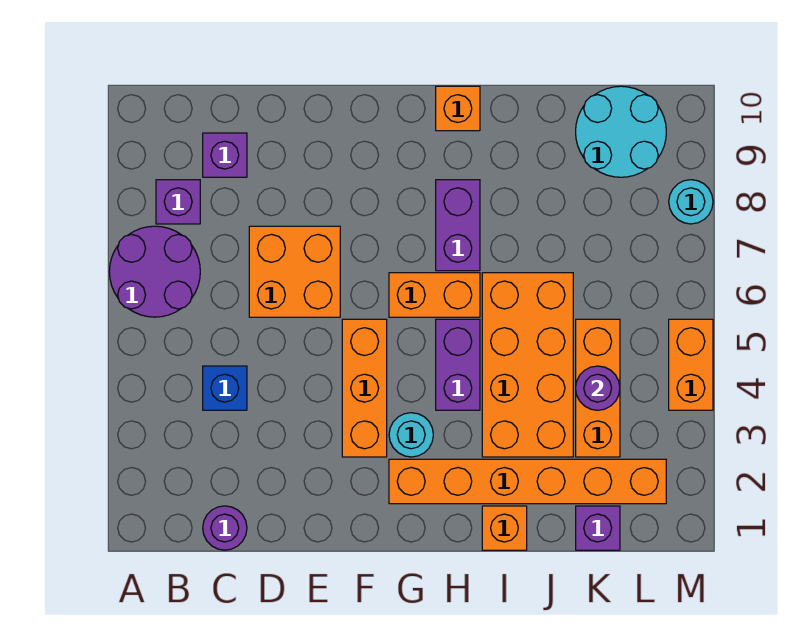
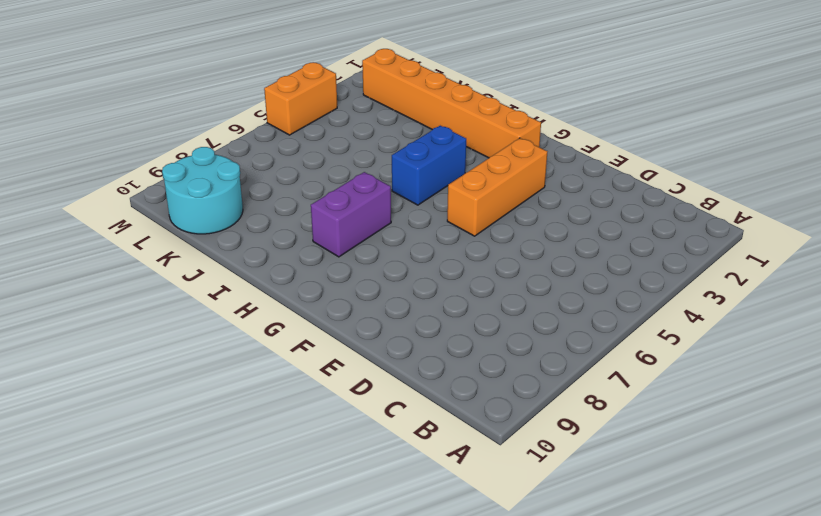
blue brick H4:H5 level 1 -> purple brick H4:H5 level 1
none -> purple round brick A6:B7 level 1
none -> purple brick B8 level 1
none -> purple round brick C1 level 1

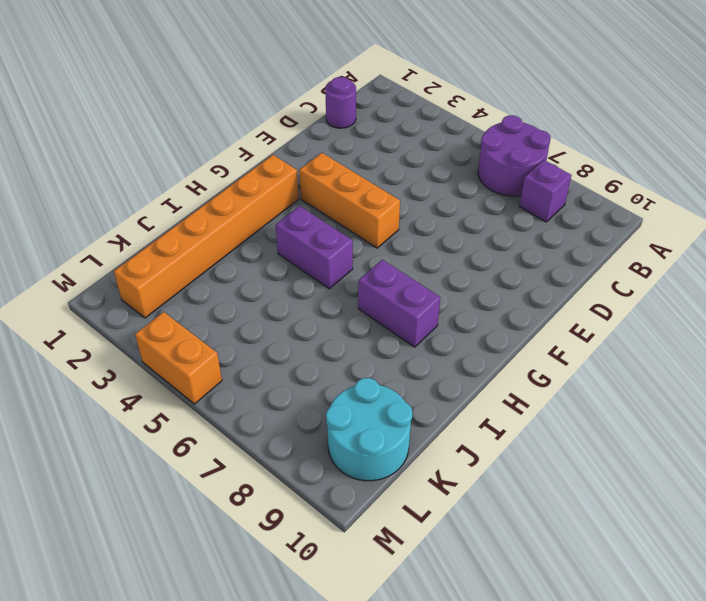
none -> blue brick C4 level 1
none -> purple brick C9 level 1
none -> orange brick D6:E7 level 1

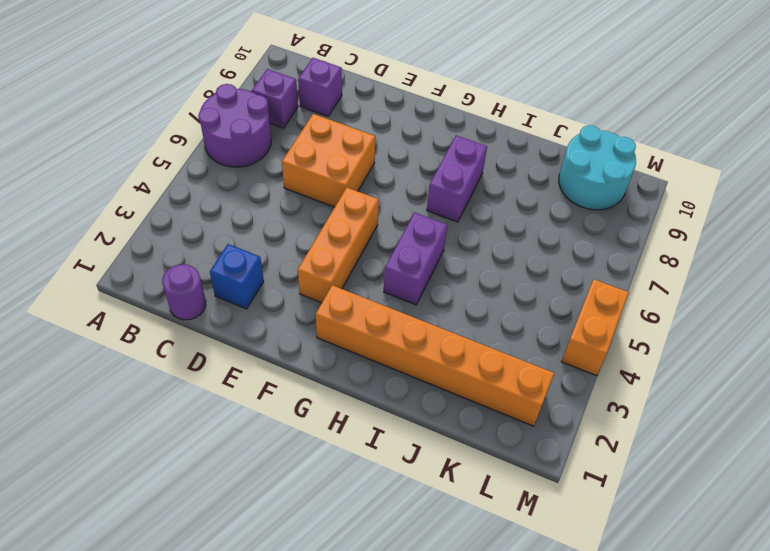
blue brick D2 level 1 -> blue brick C4 level 1
none -> cyan round brick G3 level 1
none -> orange brick G6:H6 level 1
none -> orange brick H10 level 1

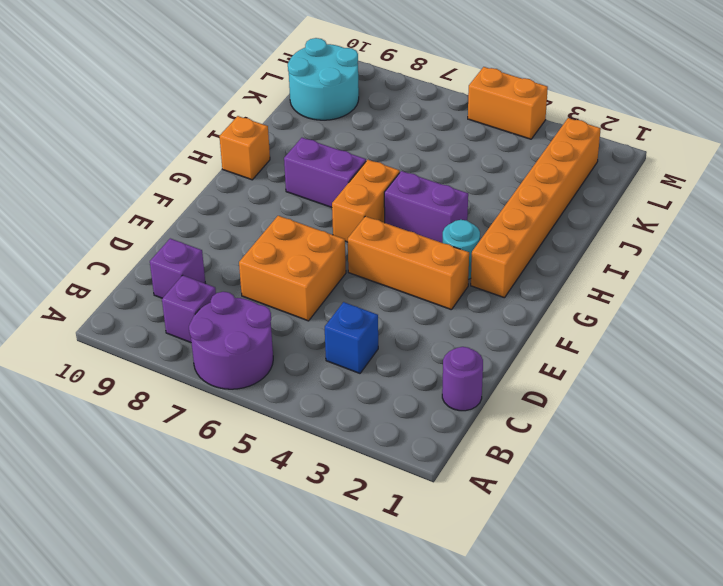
none -> orange brick I1 level 1
none -> orange brick I3:J6 level 1
none -> purple brick K1 level 1

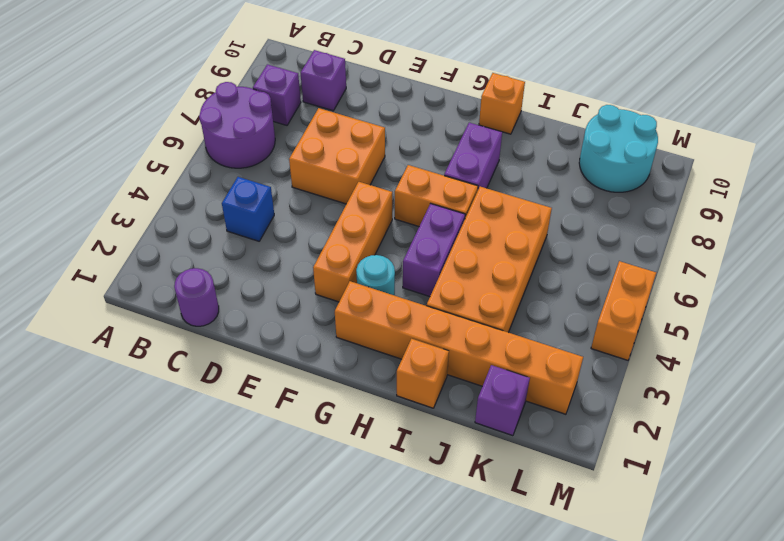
none -> orange brick K3:K5 level 1
none -> cyan round brick M8 level 1
none -> purple round brick K4 level 2

